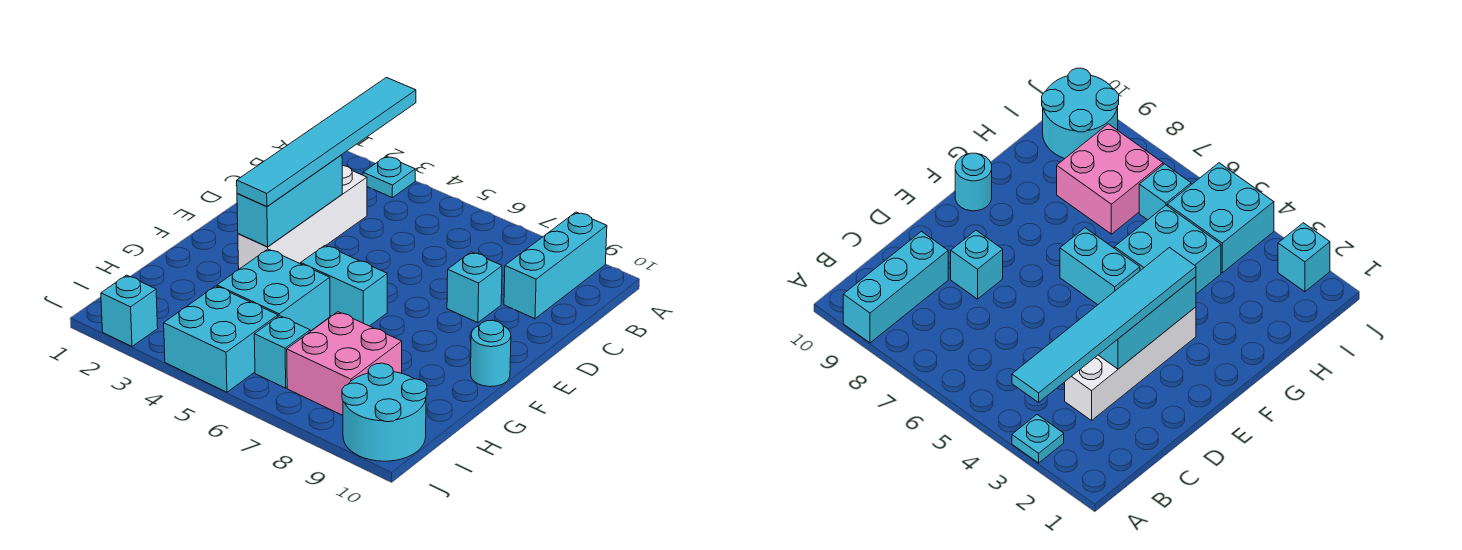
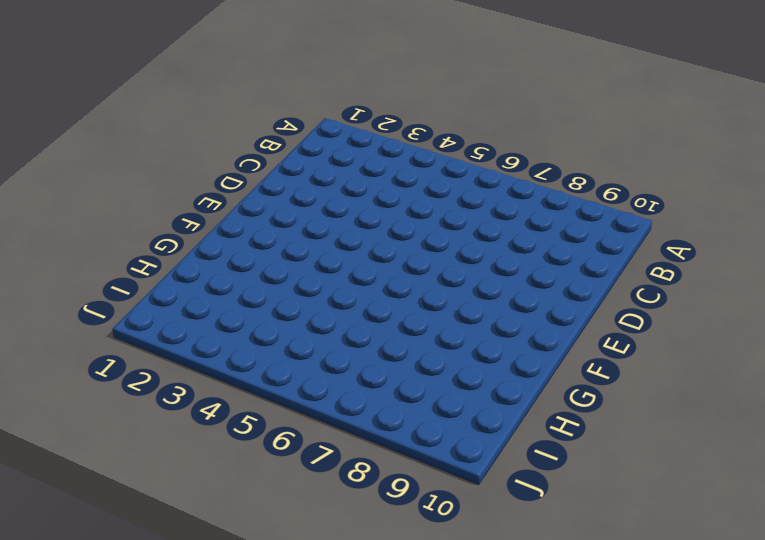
none -> cyan plate A3 level 1
none -> cyan brick A9:C9 level 1
none -> white brick C3:F3 level 1

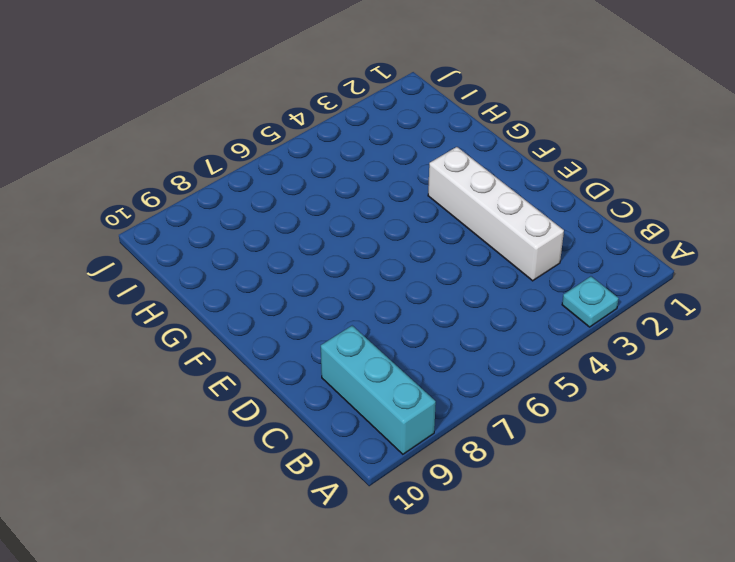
none -> cyan brick D8 level 1
none -> cyan brick F5:F6 level 1
none -> cyan round brick F10 level 1

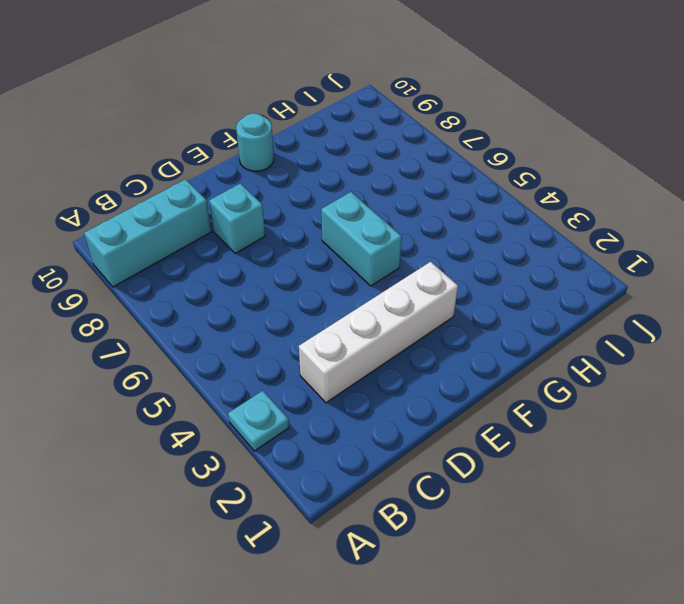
none -> cyan brick G4:H5 level 1
none -> pink brick H7:I8 level 1
none -> cyan brick I4:J5 level 1

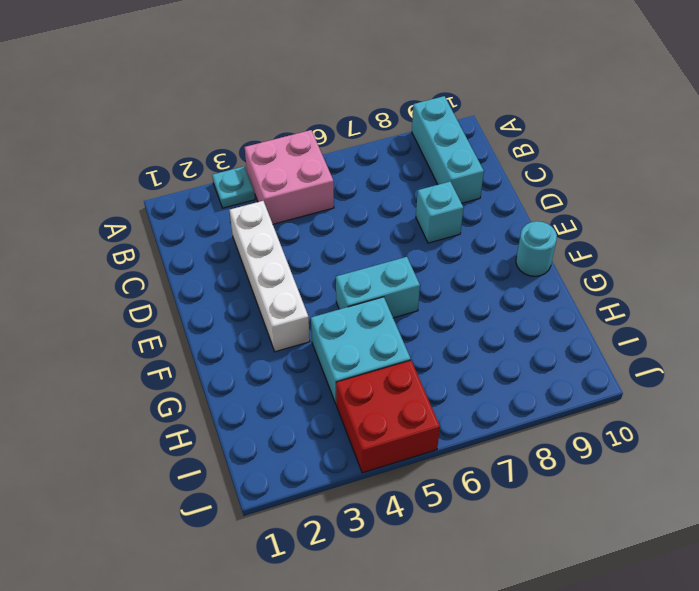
pink brick A4:B5 level 1 -> pink brick H7:I8 level 1
red brick I4:J5 level 1 -> cyan brick I4:J5 level 1
none -> cyan brick I6 level 1
none -> cyan round brick I9:J10 level 1
none -> cyan brick J2 level 1

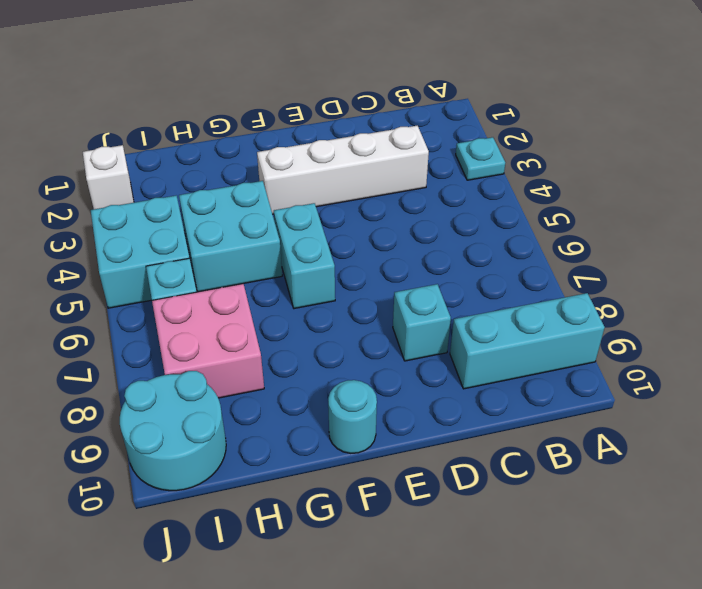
white brick J2 level 1 -> cyan brick J2 level 1
none -> cyan brick D3:F3 level 2
none -> cyan tile A3:F3 level 3

